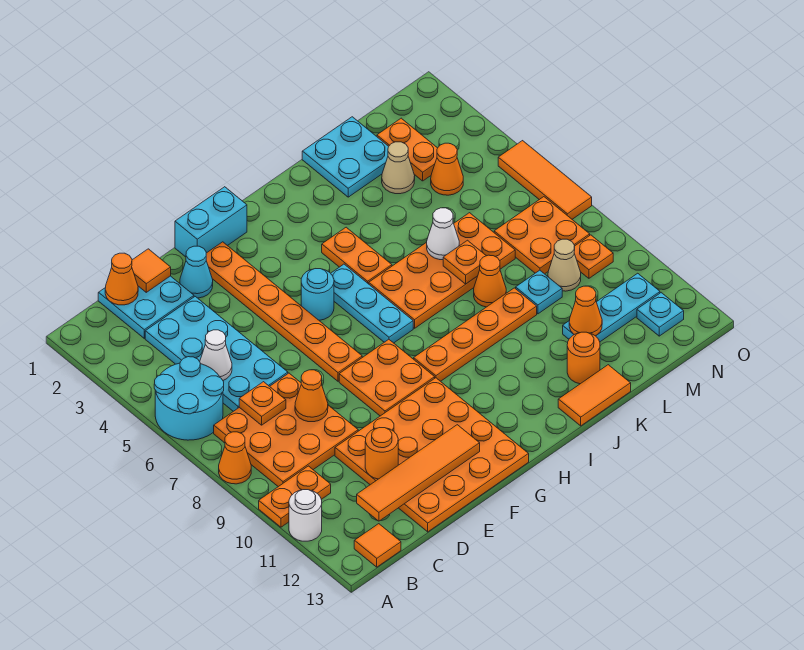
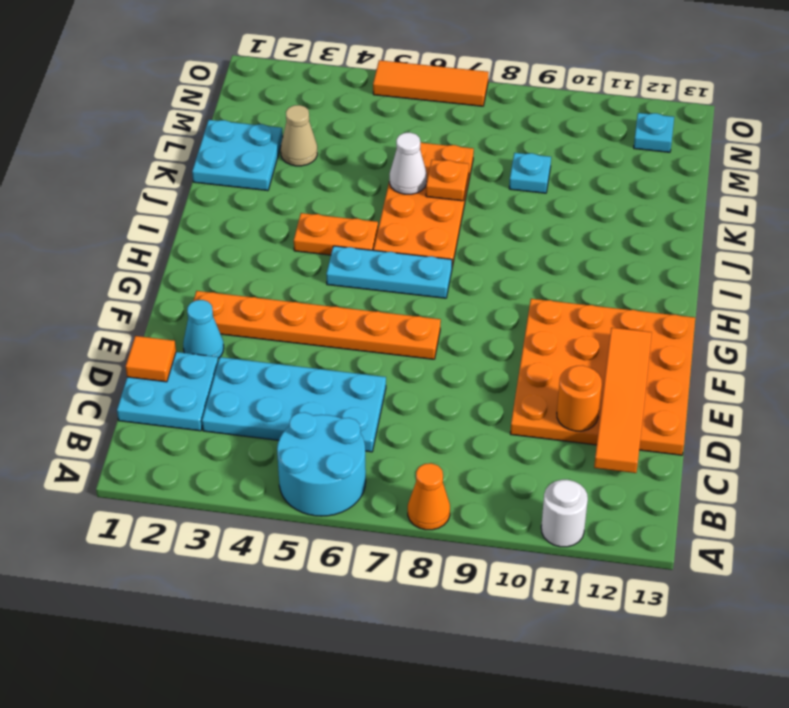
none -> orange plate A10:B10 level 1
none -> orange plate B7:D9 level 1
none -> orange tile B13 level 1
none -> cyan brick F1:G1 level 1

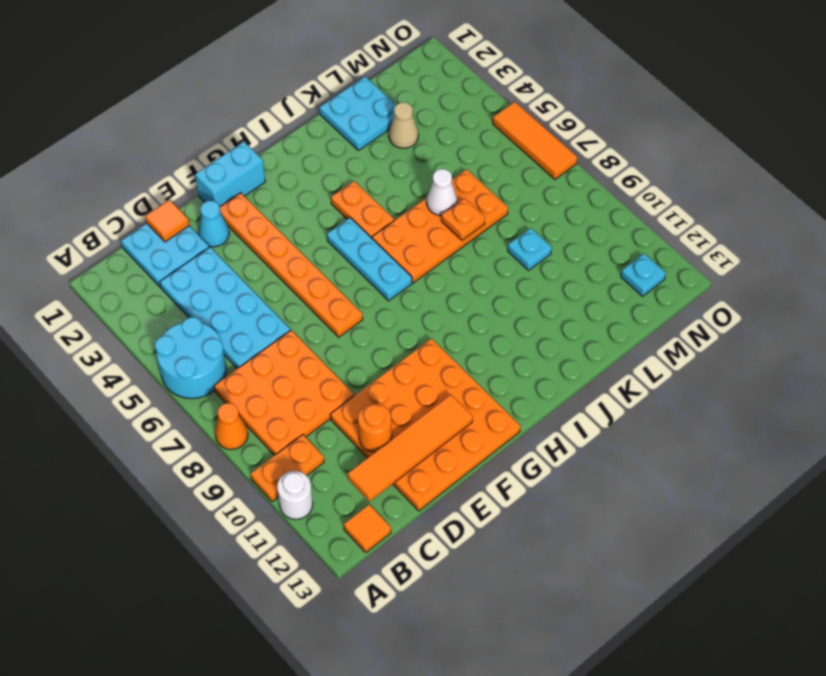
none -> orange plate F8:G9 level 1
none -> cyan round brick G5 level 1
none -> orange plate H9:K9 level 1
none -> orange tile J13:K13 level 1

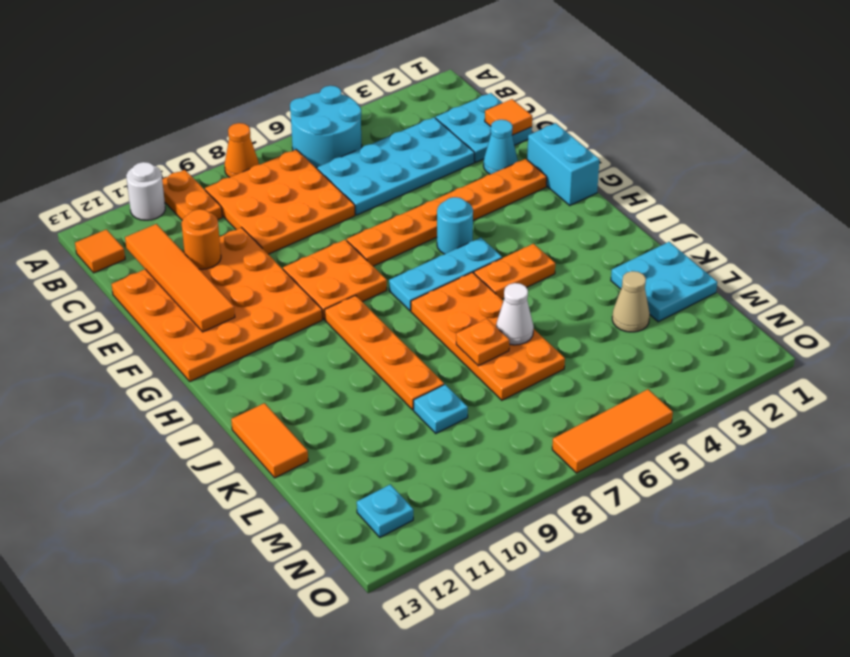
none -> orange cone K8 level 1
none -> orange round brick K12 level 1
none -> cyan plate L11:N11 level 1
none -> orange plate M2:M3 level 1

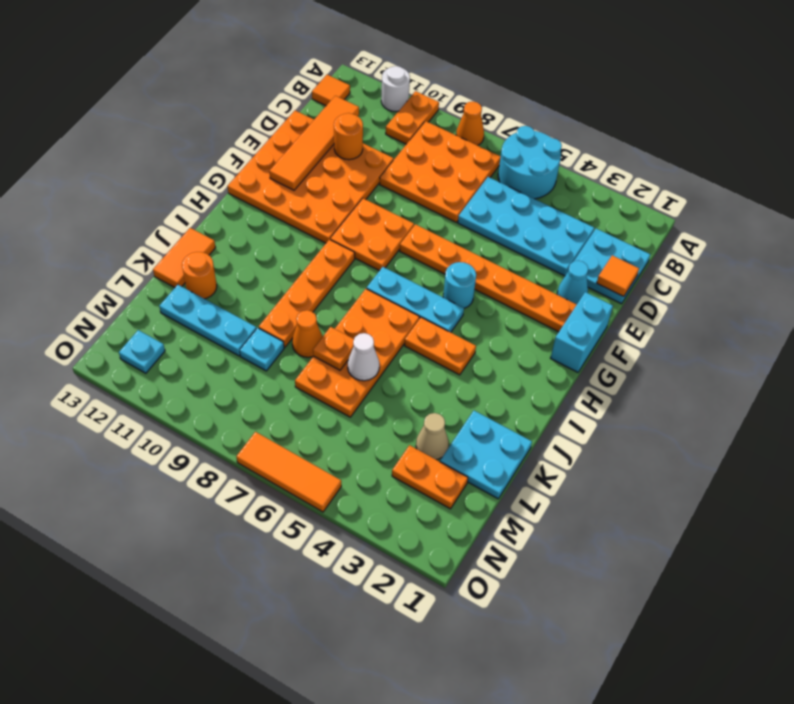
cyan plate L10:L12 level 1 -> cyan plate L11:N11 level 1
none -> orange cone M4 level 1
none -> orange plate M7:N8 level 1
none -> tan cone M9 level 1
none -> orange plate N9 level 1

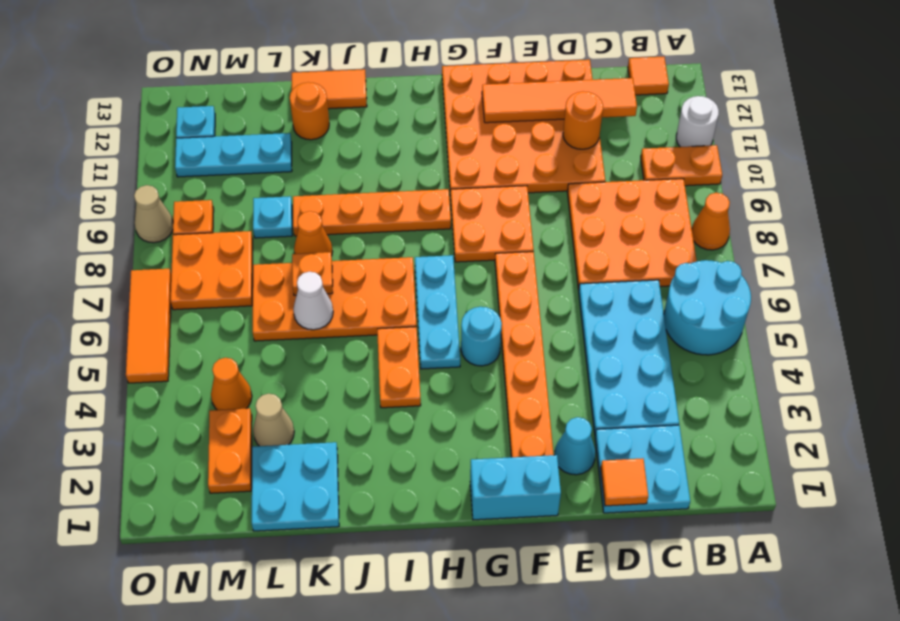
tan cone O9 level 1 -> tan cone M9 level 1
none -> orange cone C1 level 2
none -> white cone C5 level 2
none -> orange plate C7 level 2
none -> orange cone D8 level 2

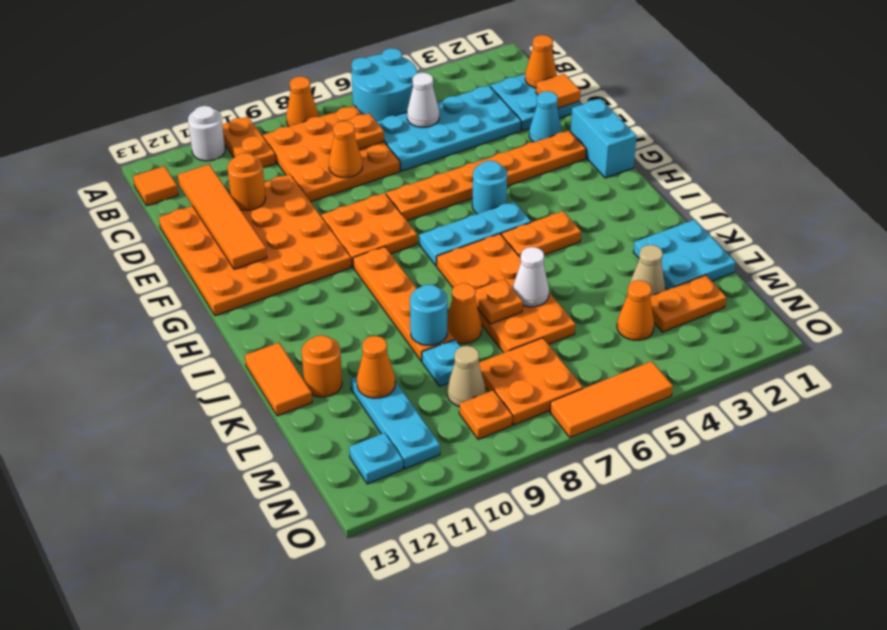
cyan round brick K9 level 2 -> none

